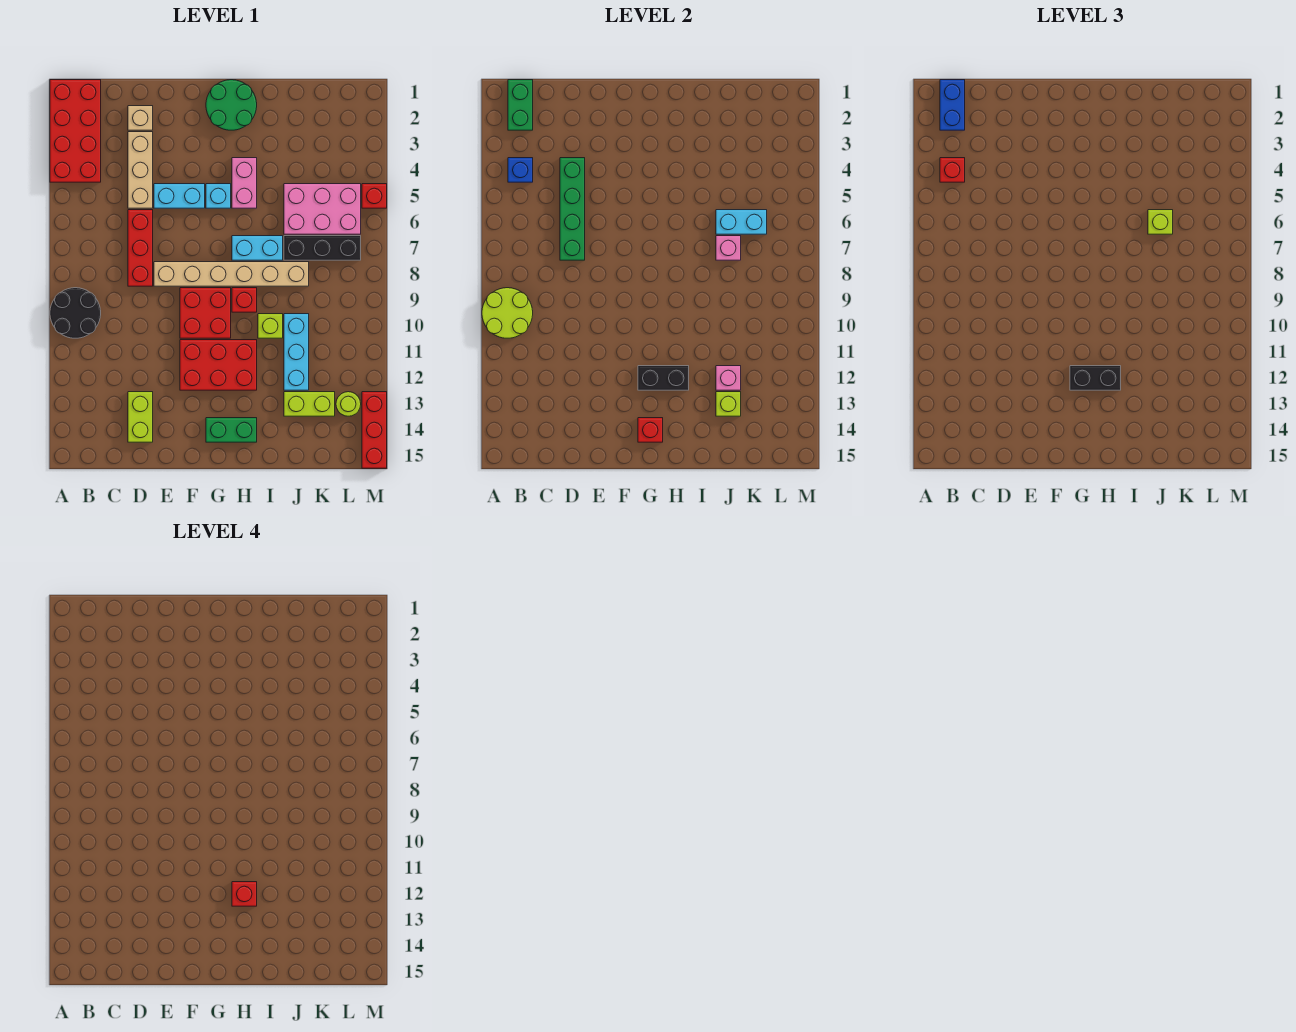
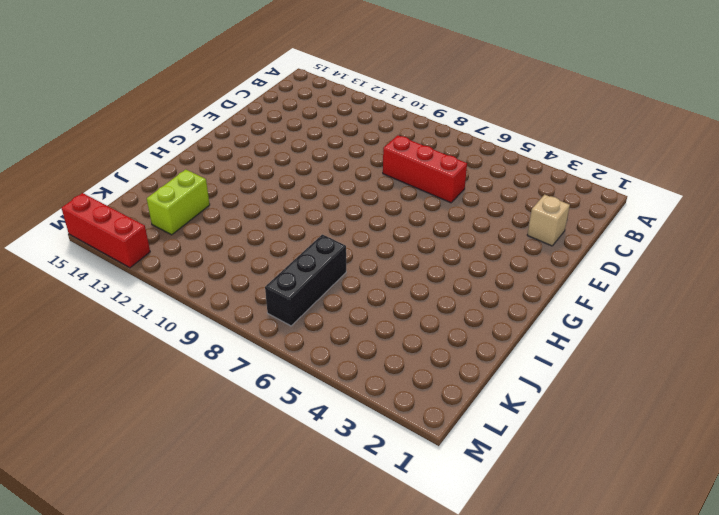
none -> red brick A1:B4 level 1
none -> black round brick A9:B10 level 1
none -> tan brick D3:D5 level 1
none -> lime brick D13:D14 level 1

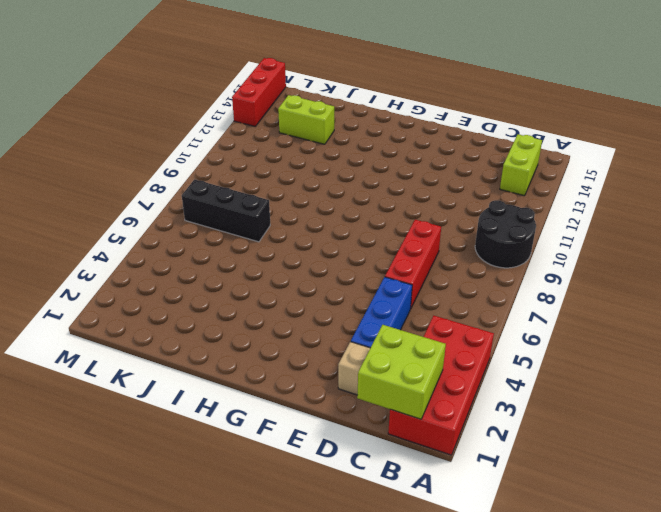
lime brick B1:C2 level 2 -> green brick B1:B2 level 2
lime brick B13:B14 level 1 -> lime brick D13:D14 level 1
blue brick D3:D5 level 1 -> tan brick D3:D5 level 1
none -> cyan brick E5:F5 level 1
none -> tan brick E8:J8 level 1
none -> red brick F9:G10 level 1
none -> red brick F11:H12 level 1

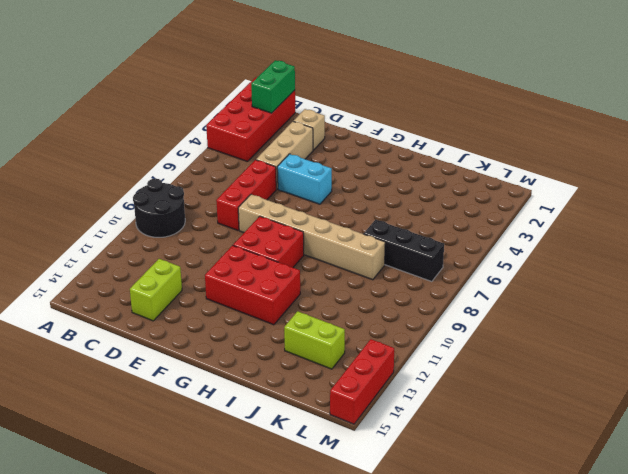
none -> green round brick G1:H2 level 1
none -> cyan brick G5 level 1
none -> green brick G14:H14 level 1
none -> pink brick H4:H5 level 1

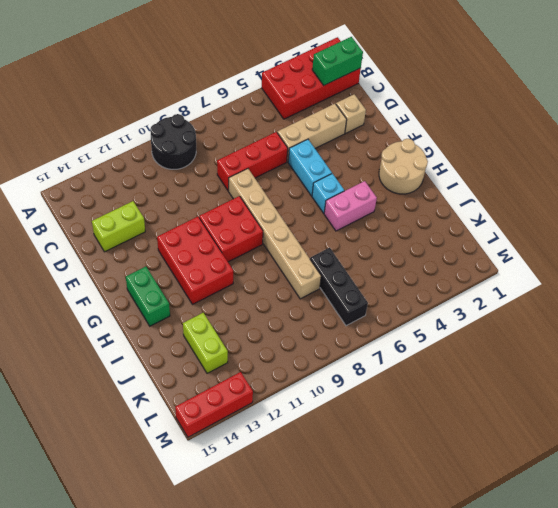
tan round brick G1:H2 level 1 -> green round brick G1:H2 level 1
none -> cyan brick H7:I7 level 1
none -> red brick H9 level 1
none -> lime brick I10 level 1
none -> pink brick J5:L6 level 1

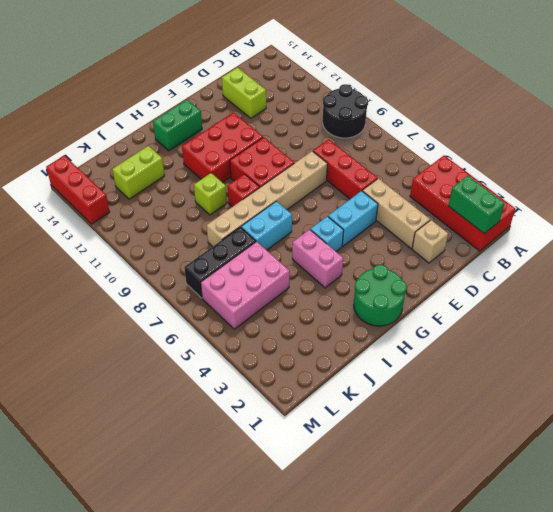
none -> cyan brick J10:J12 level 1
none -> lime round brick L13 level 1
none -> red brick M5 level 1
none -> lime round brick A9:B10 level 2

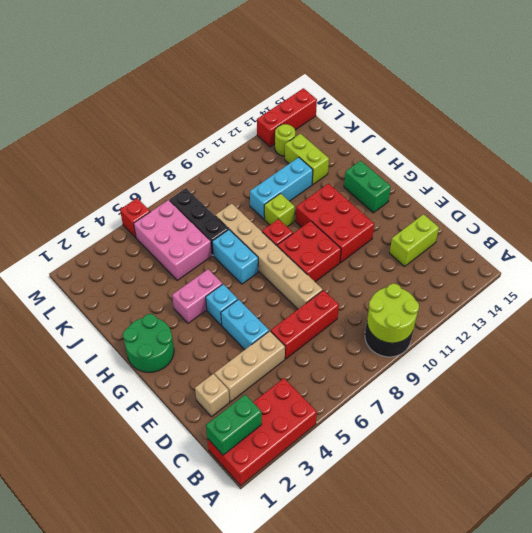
none -> blue brick B4 level 2
none -> green brick D4:D7 level 2
none -> black brick G12:H12 level 2
none -> red brick G14 level 2

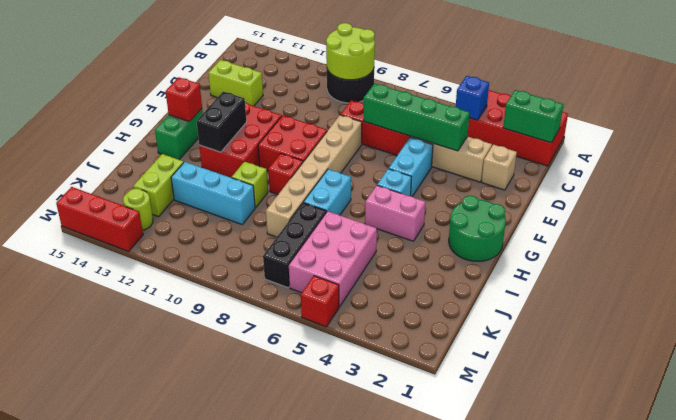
none -> cyan brick J6:K6 level 2
none -> pink brick J7 level 2
none -> pink brick J12 level 2
none -> lime brick J13 level 2

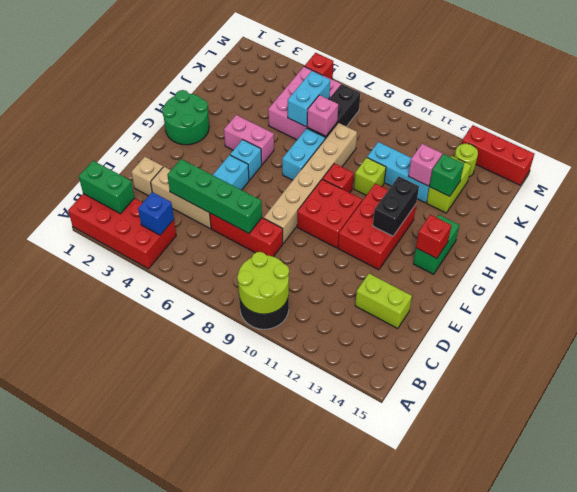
green brick J13 level 2 -> lime brick J13 level 2
none -> blue brick B1:B2 level 3
none -> red brick B4 level 3
none -> black brick G12:H12 level 3
none -> lime brick J6 level 3

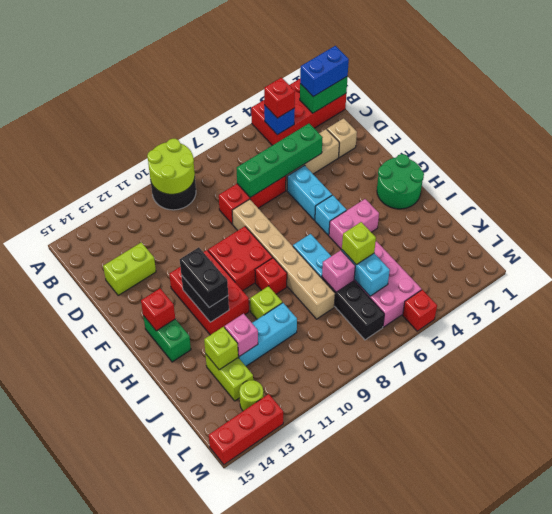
none -> red brick H12 level 4

